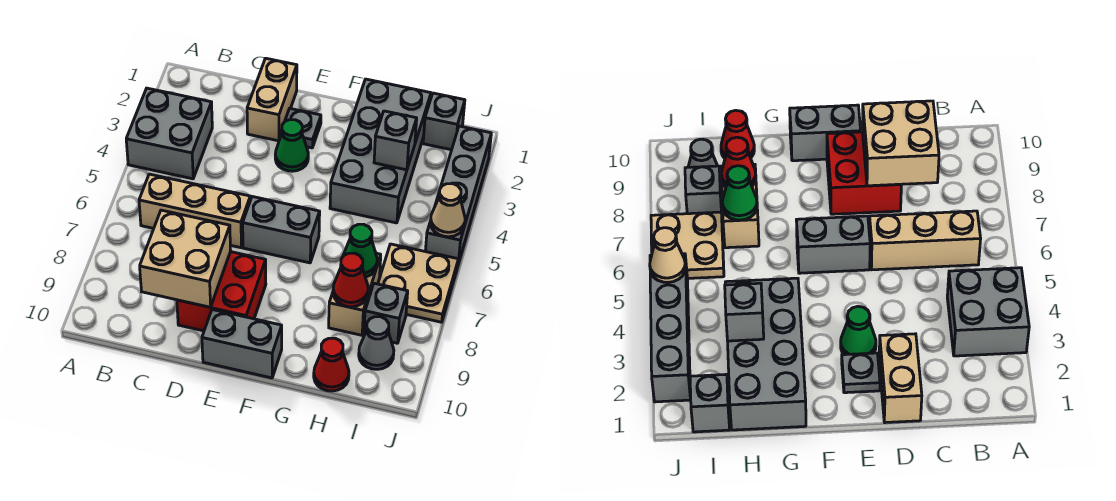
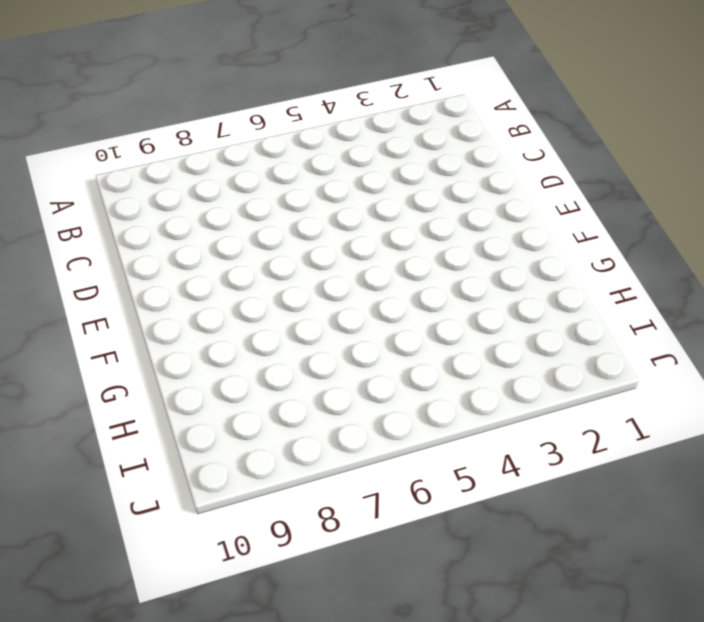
none -> grey brick A3:B4 level 1
none -> tan brick B6:D6 level 1
none -> tan brick D1:D2 level 1

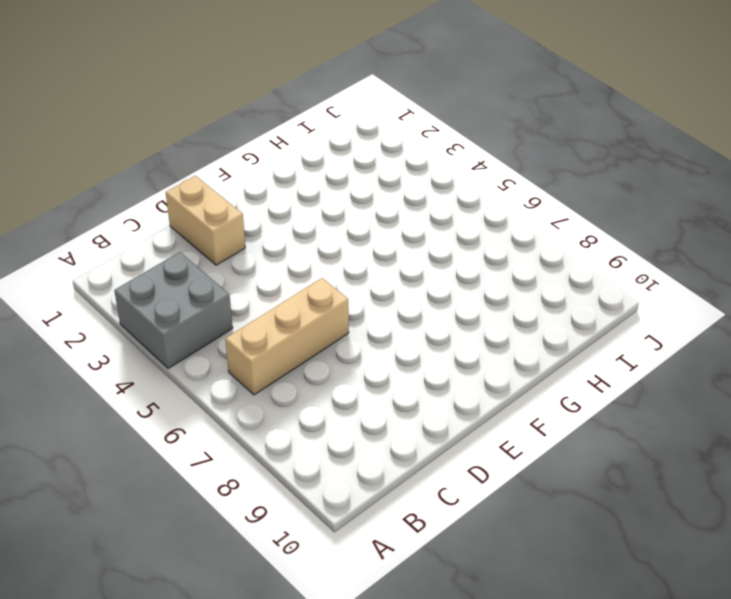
none -> red brick D8:E9 level 1
none -> grey plate E2 level 1
none -> green cone E3 level 1

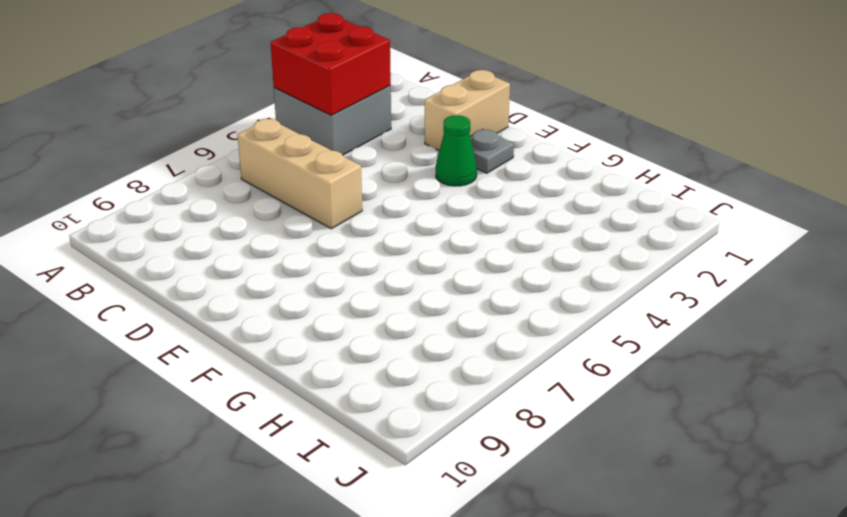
red brick A3:B4 level 2 -> red brick D8:E9 level 1
none -> grey brick E6:F6 level 1
none -> grey brick E10:F10 level 1
none -> grey brick G1:H4 level 1

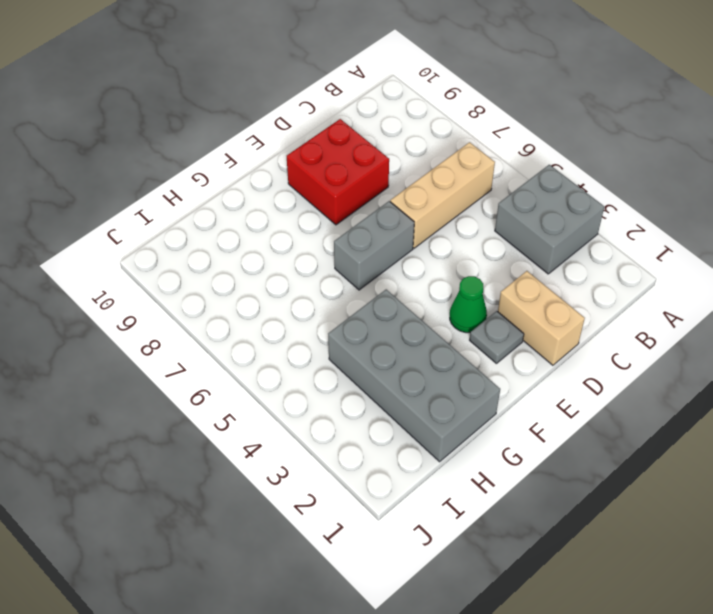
none -> grey brick E10:F10 level 1
none -> tan brick H7:H8 level 1
none -> red cone H10 level 1

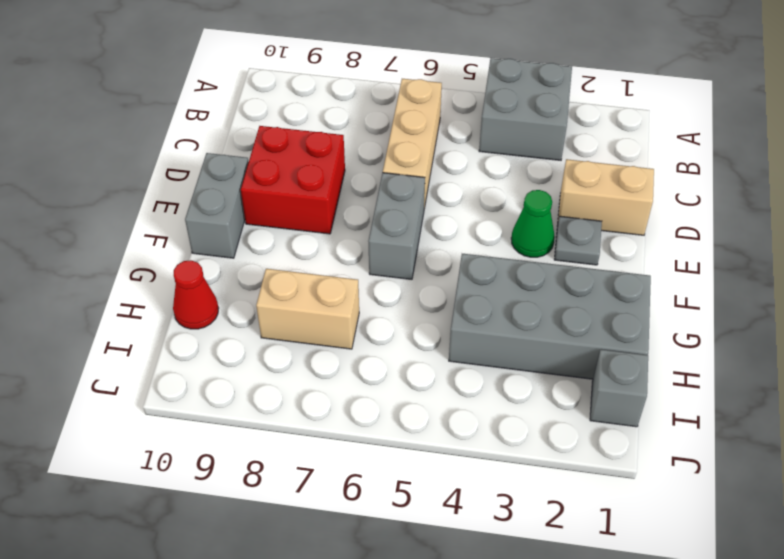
none -> tan plate I6:J7 level 1
none -> grey brick I8 level 1
none -> grey cone I9 level 1

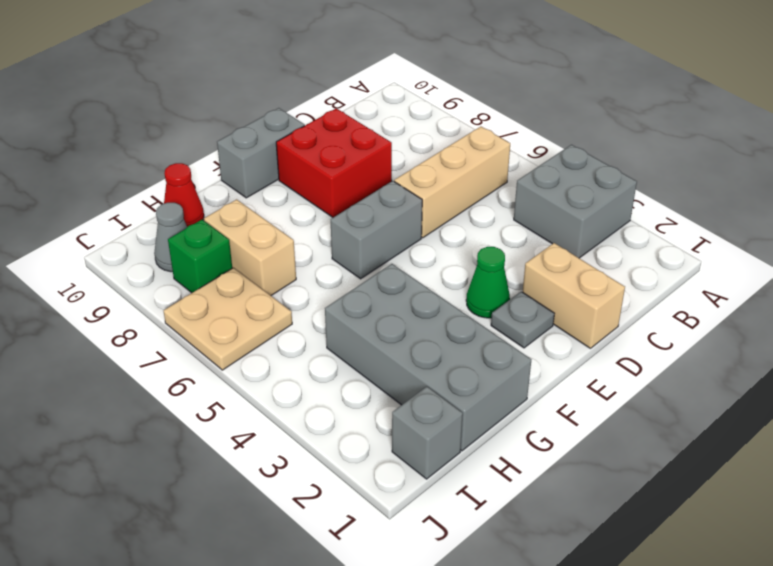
green brick I8 level 1 -> grey brick I8 level 1
none -> grey brick J2:J5 level 1
none -> tan brick C8:D9 level 2
none -> grey brick H3 level 2

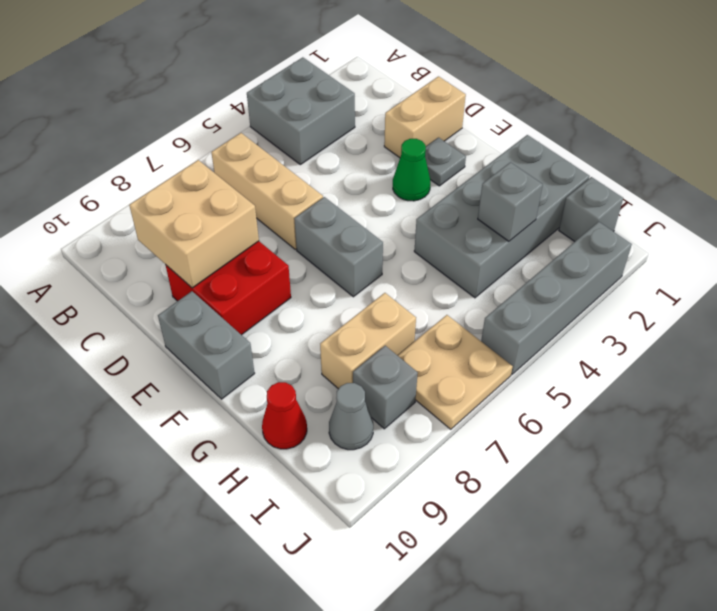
none -> green cone H7 level 2
none -> red cone H8 level 2
none -> tan cone J5 level 2

